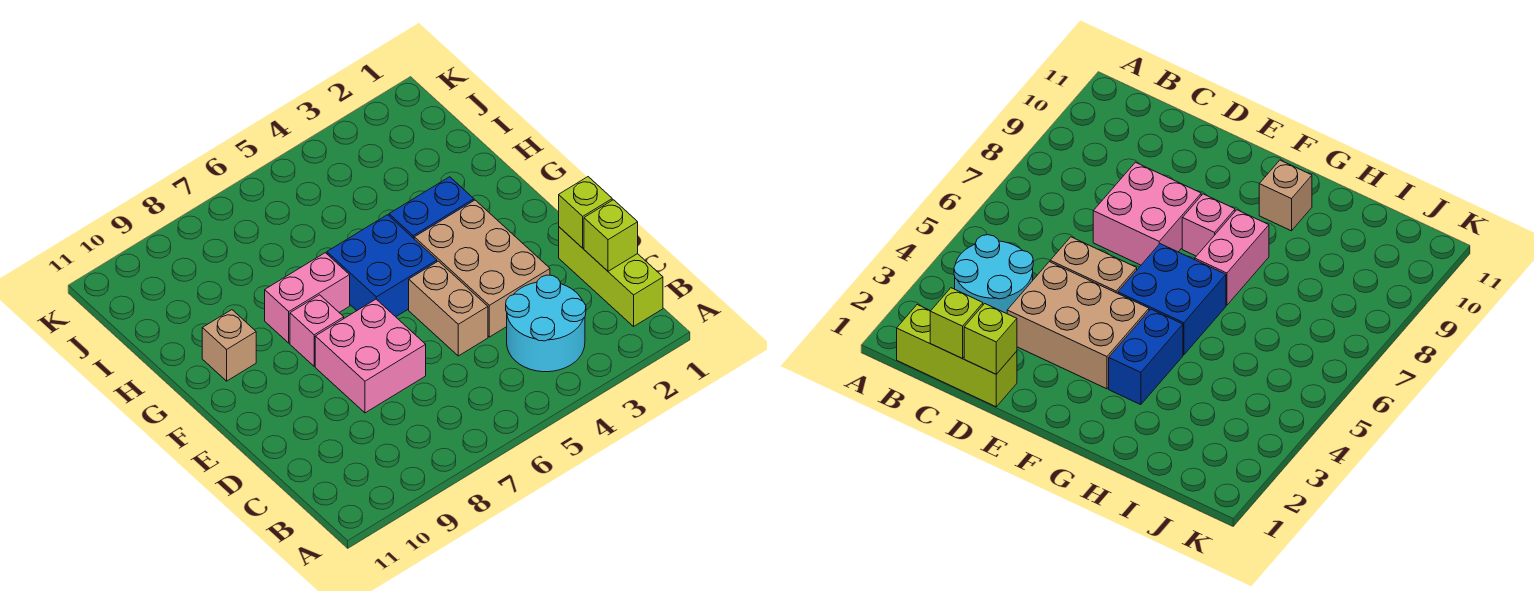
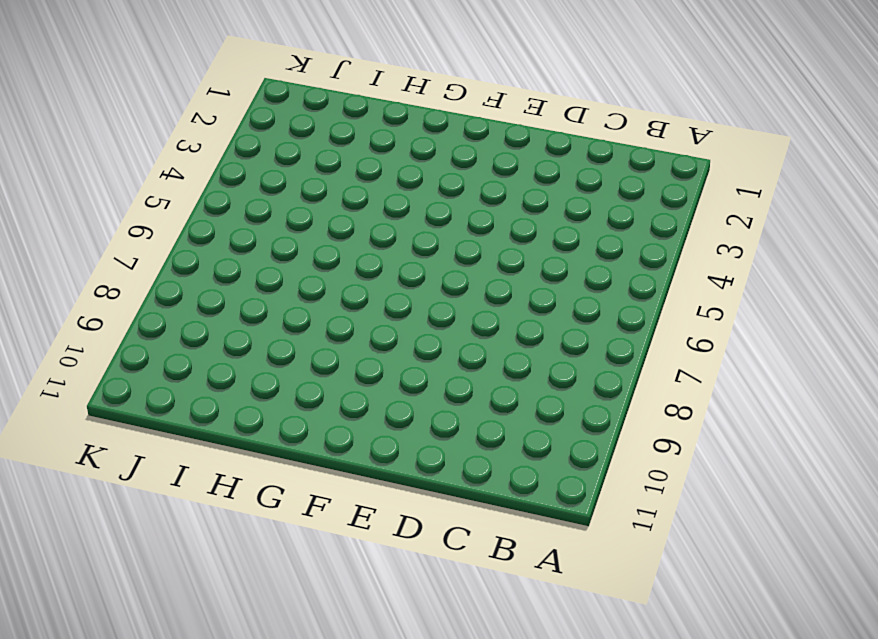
none -> lime brick B1:D1 level 1
none -> cyan round brick B3:C4 level 1
none -> tan brick D3:F4 level 1

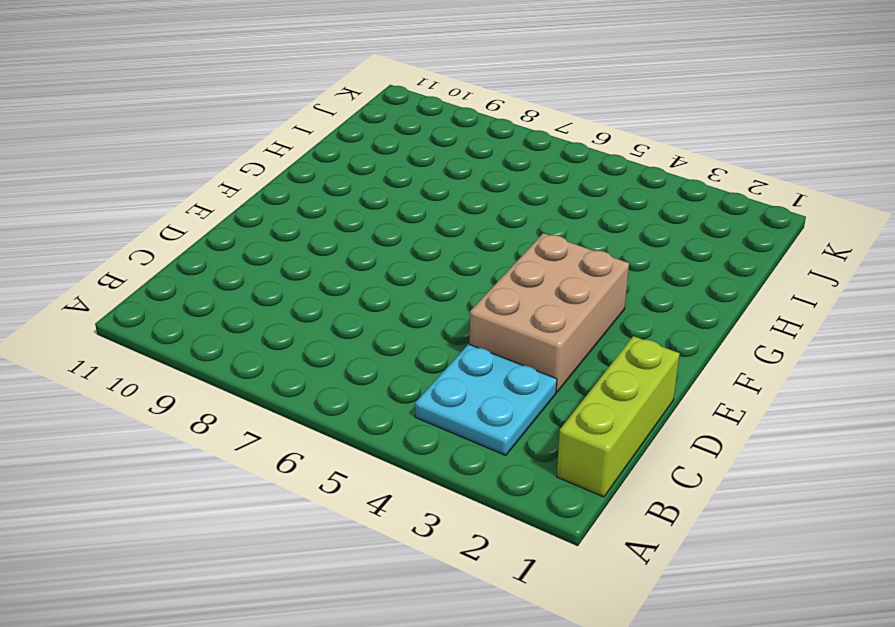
cyan plate B3:C4 level 1 -> cyan round brick B3:C4 level 1
none -> tan brick D5:E5 level 1
none -> pink brick D7:E8 level 1
none -> blue brick F5:G6 level 1

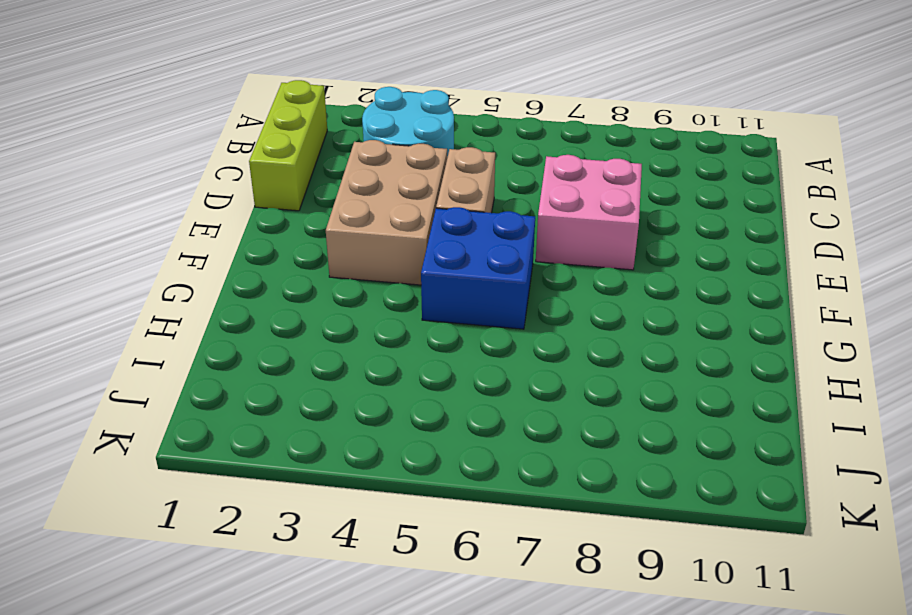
none -> pink brick F8 level 1
none -> blue brick G3:G4 level 1
none -> pink brick G7:G8 level 1

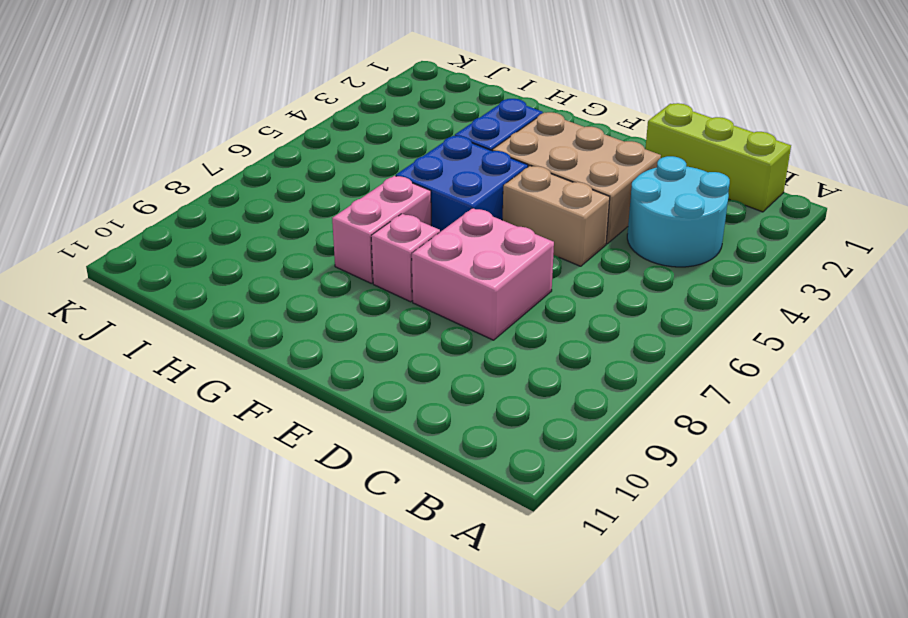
none -> tan brick G10 level 1
none -> lime brick C1 level 2
none -> lime brick D1 level 2

